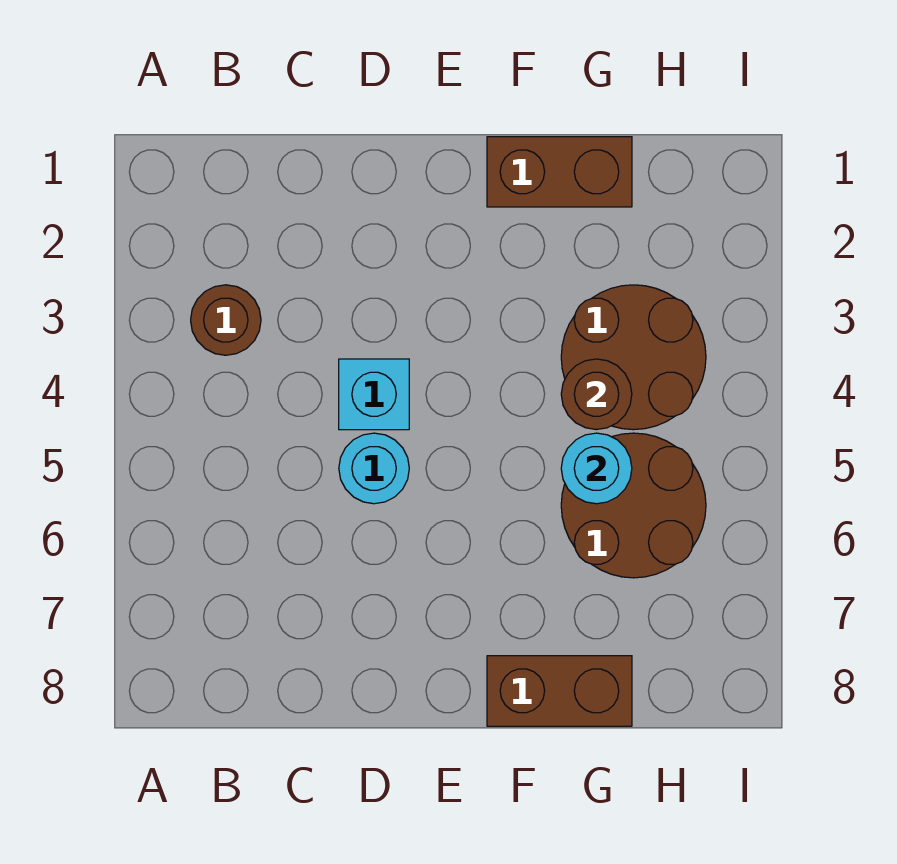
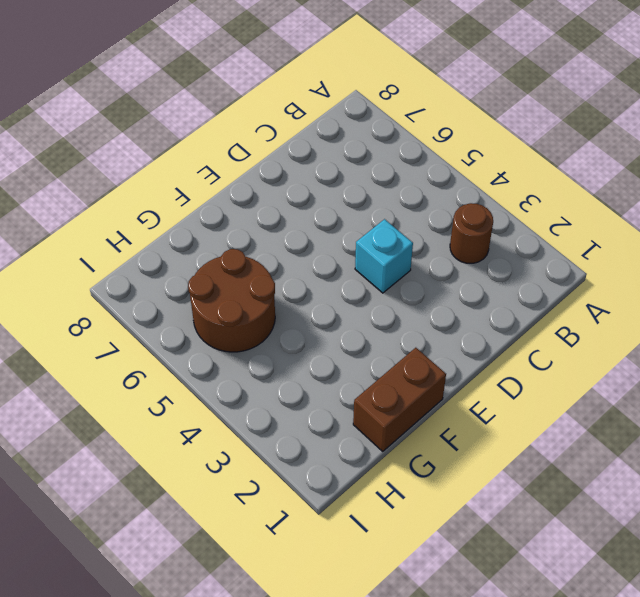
none -> cyan round brick D5 level 1
none -> brown brick F8:G8 level 1

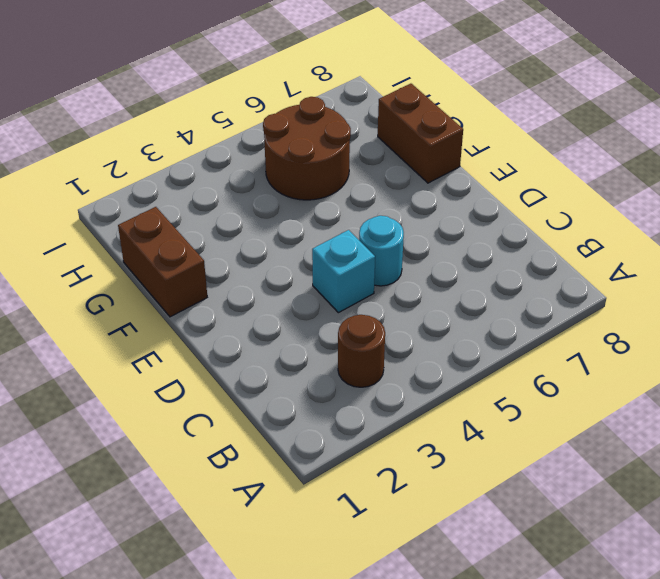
none -> brown round brick G3:H4 level 1
none -> brown round brick G4 level 2

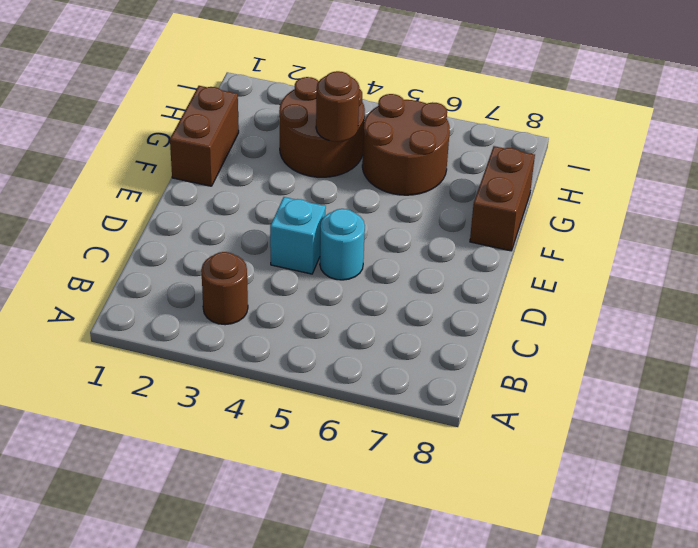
none -> cyan round brick G5 level 2

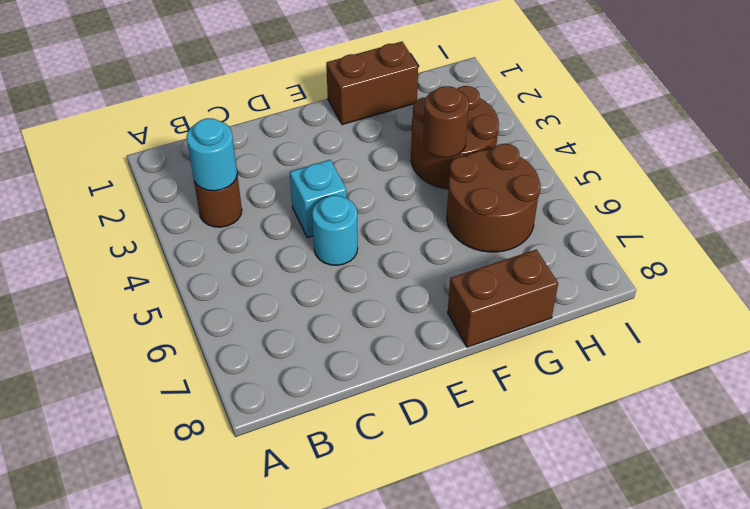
cyan round brick B3 level 2 -> cyan round brick G5 level 2

